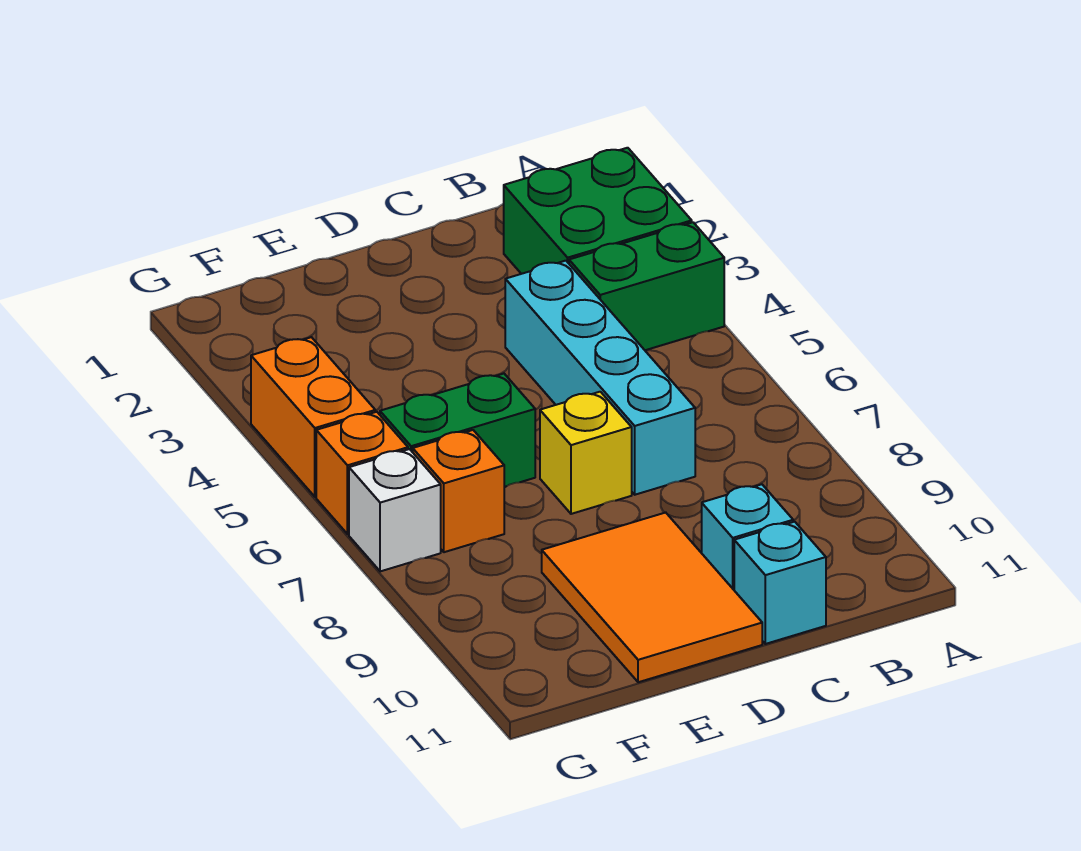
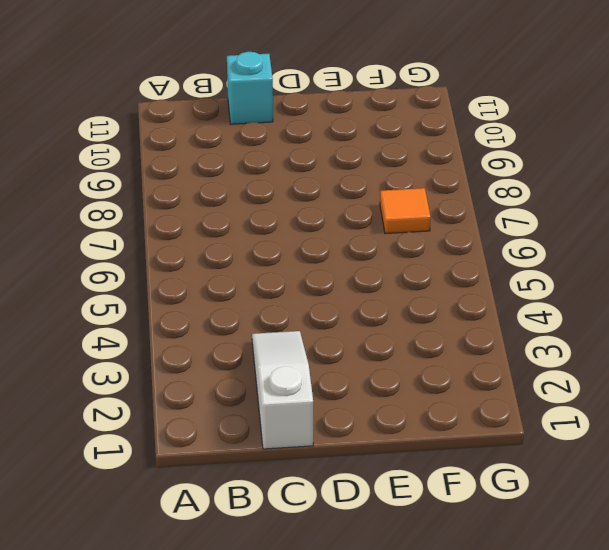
white slope C1:C3 level 1 top 1 -> none
orange tile F7 level 1 -> orange brick F7 level 1
none -> green brick A2:B3 level 1
none -> green brick A4:B4 level 1
none -> cyan brick C4:C7 level 1

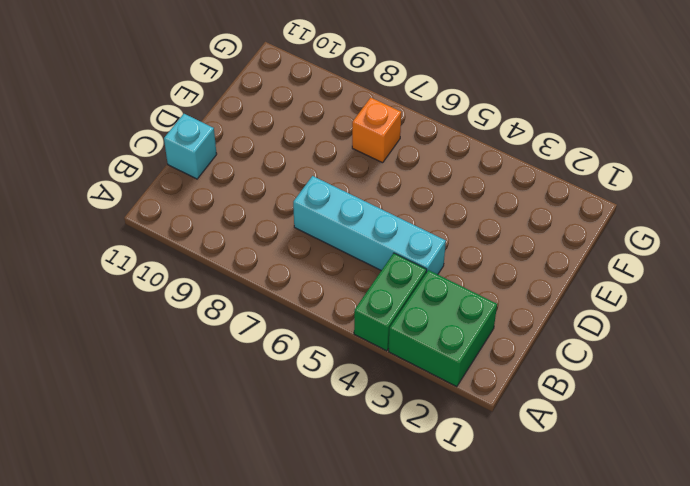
none -> cyan brick C10 level 1
none -> yellow brick D7 level 1
none -> orange tile D9:E11 level 1

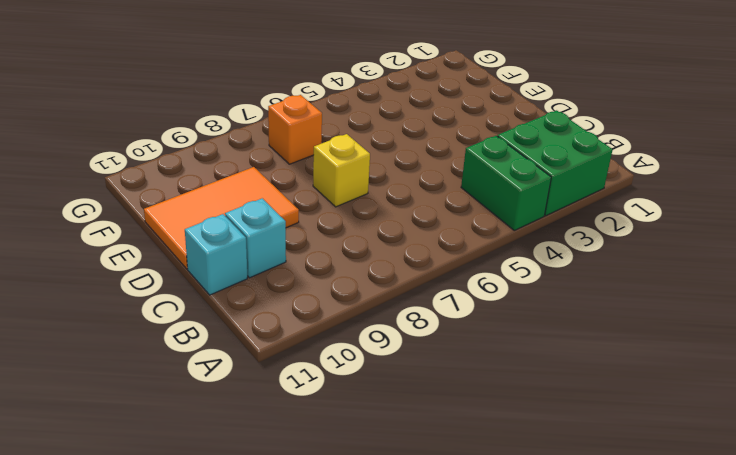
none -> cyan brick C4:C7 level 1
none -> green brick E6:F6 level 1
none -> orange brick G4:G5 level 1

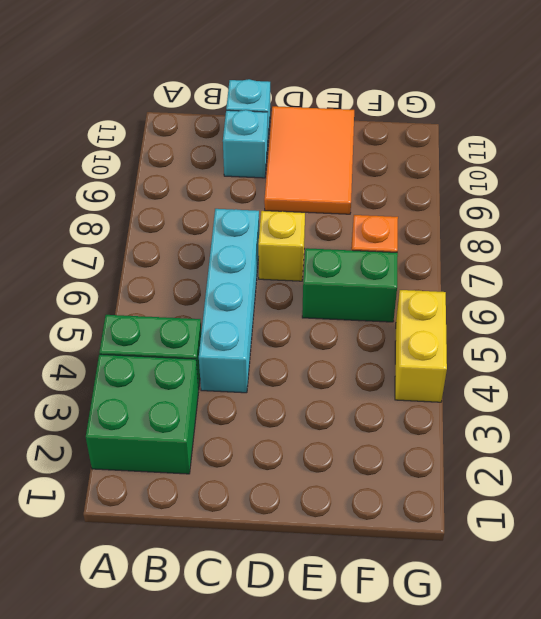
yellow brick G4:G5 level 1 -> orange brick G4:G5 level 1
none -> orange brick G6 level 1
none -> white brick G7 level 1

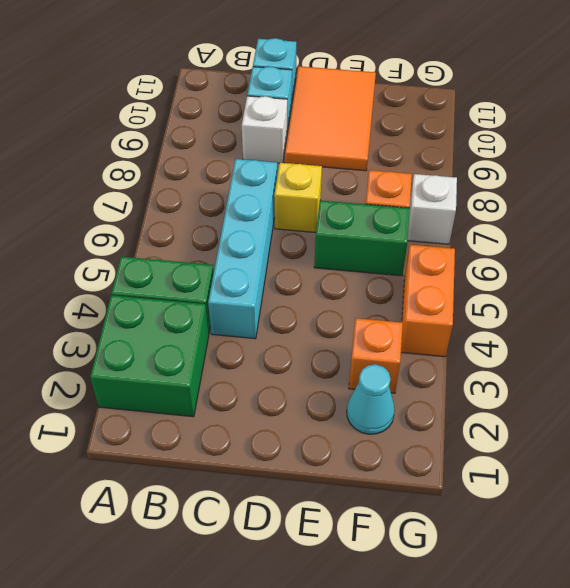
white brick C9 level 1 -> none
cyan cone F2 level 1 -> none
orange brick F3 level 1 -> orange brick G6 level 1

